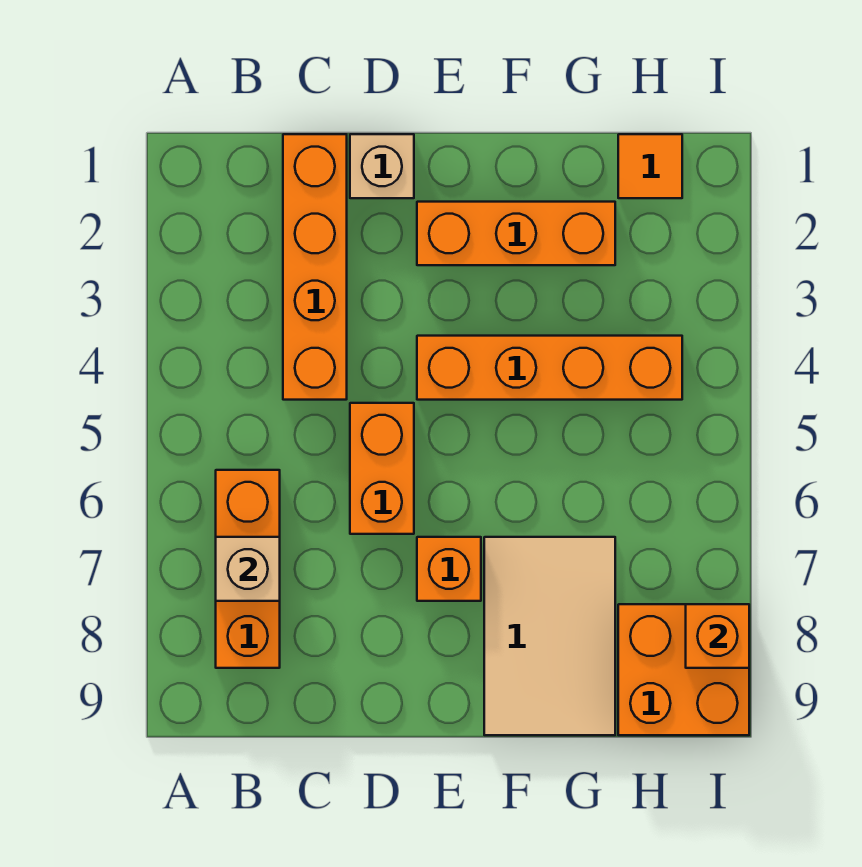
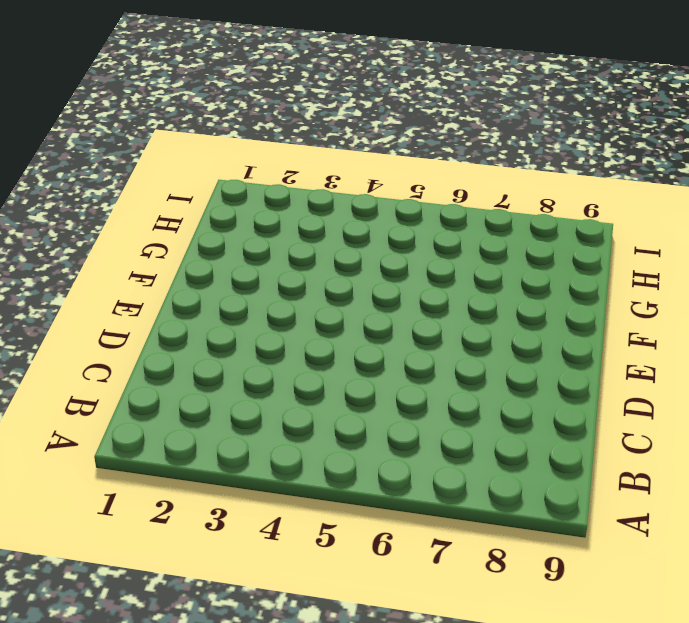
none -> orange brick B6:B8 level 1
none -> orange brick C1:C4 level 1
none -> tan brick D1 level 1

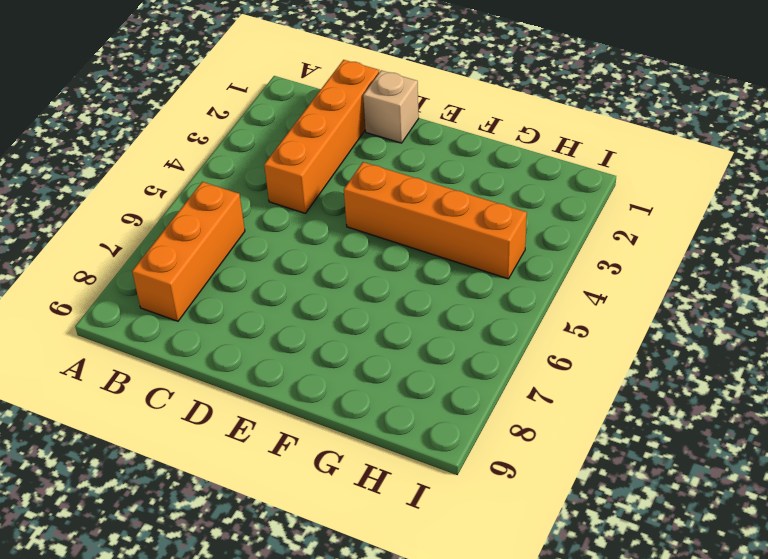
none -> orange brick D5:D6 level 1
none -> orange brick E2:G2 level 1
none -> orange brick E7 level 1

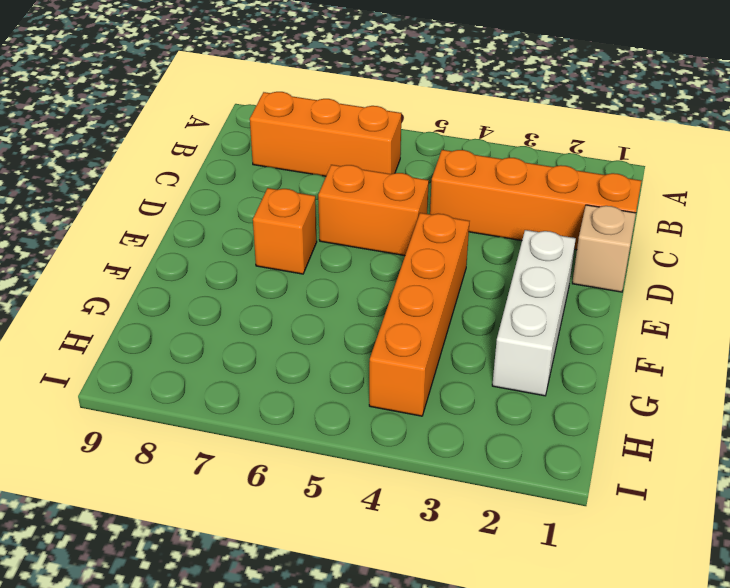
white brick E2:G2 level 1 -> orange brick E2:G2 level 1
none -> tan tile F7:G9 level 1
none -> orange tile H1 level 1
none -> orange brick H8:I9 level 1

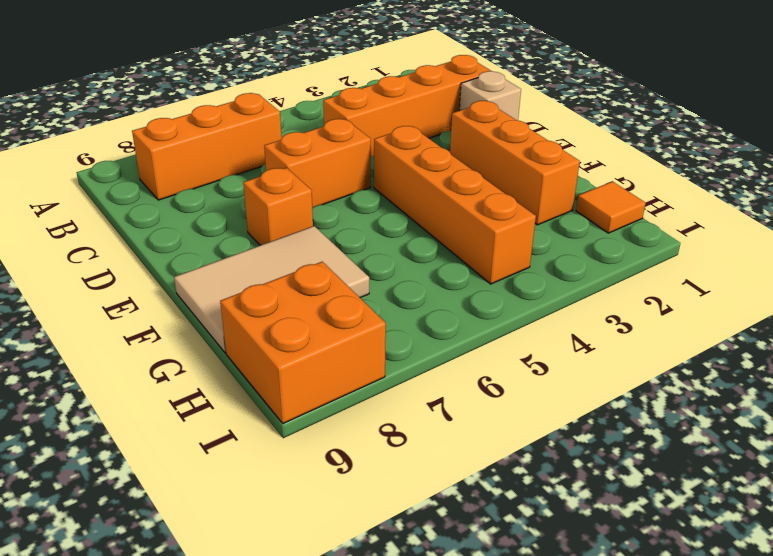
none -> tan brick B7 level 2
none -> orange brick I8 level 2

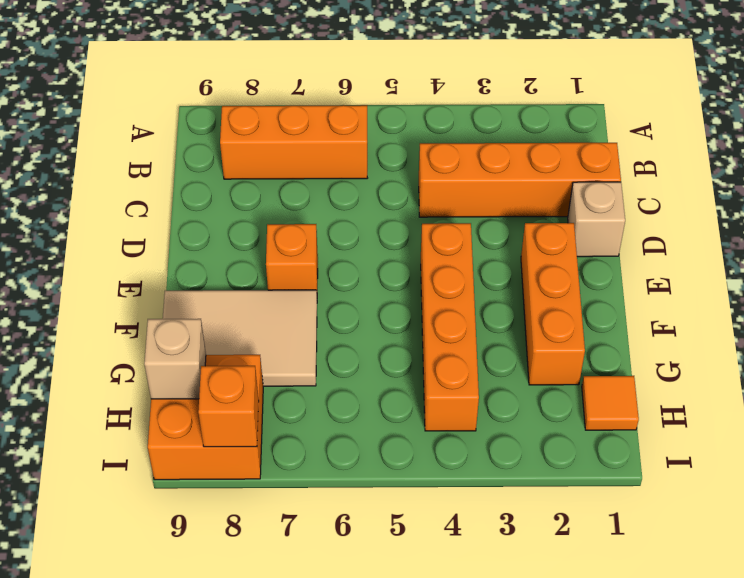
tan brick H9 level 2 -> tan brick B7 level 2
none -> orange brick D5:D6 level 1

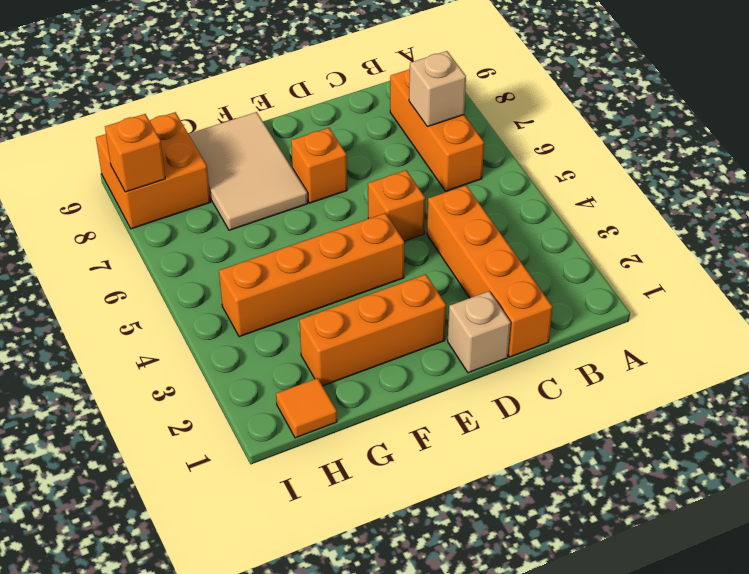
orange brick D5 level 1 -> orange brick D5:D6 level 1

